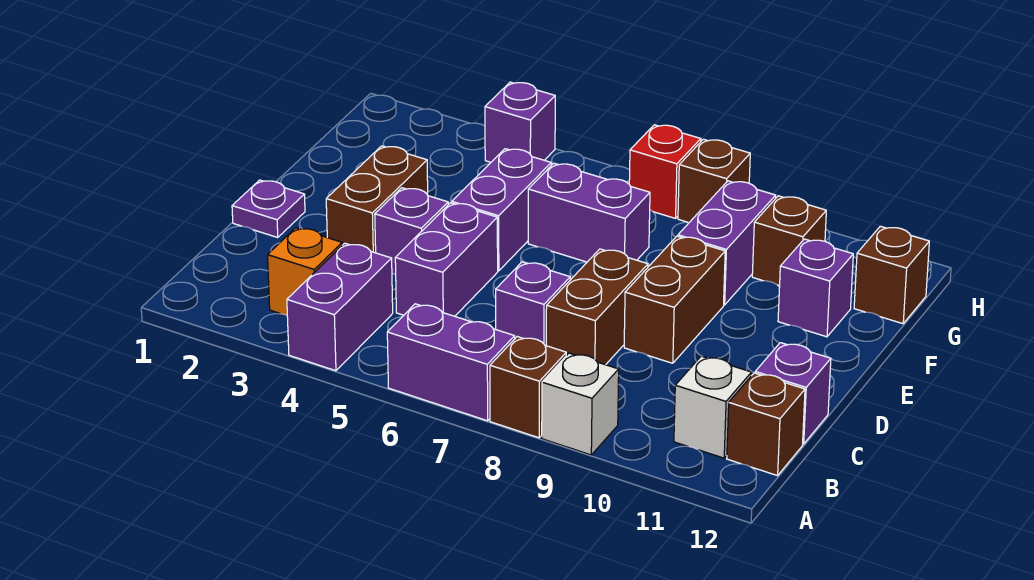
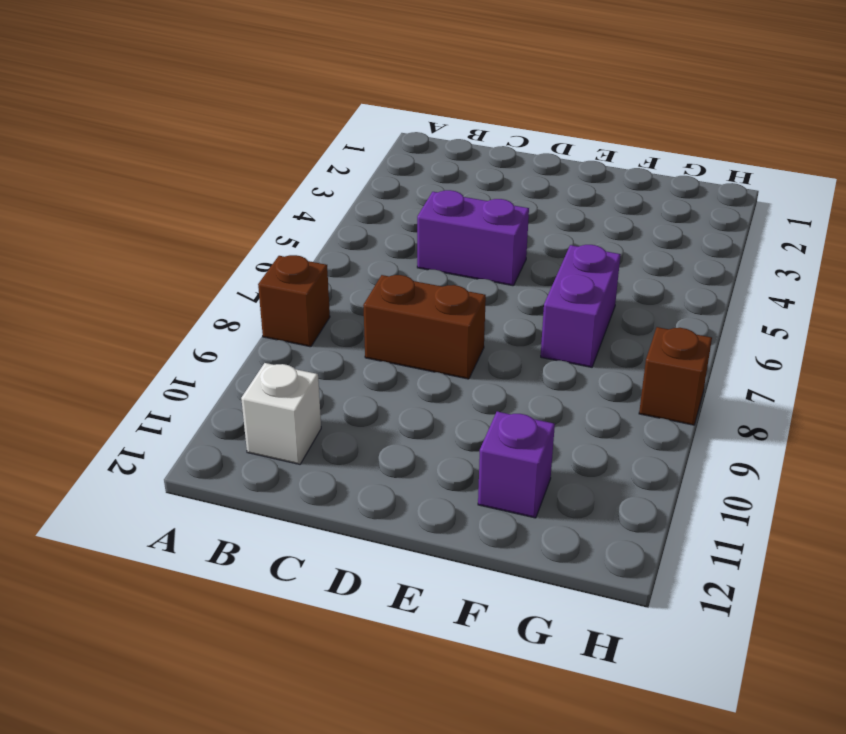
none -> purple brick A4:B4 level 1
none -> purple brick A6:A7 level 1
none -> white brick A9 level 1

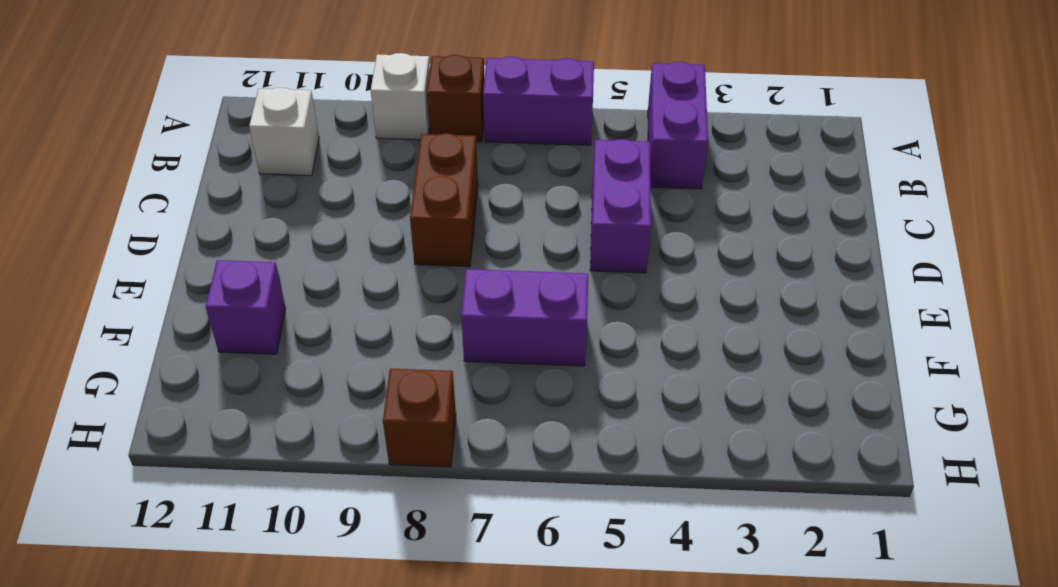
none -> orange brick B3 level 1
none -> brown brick B12 level 1
none -> purple brick C7 level 1

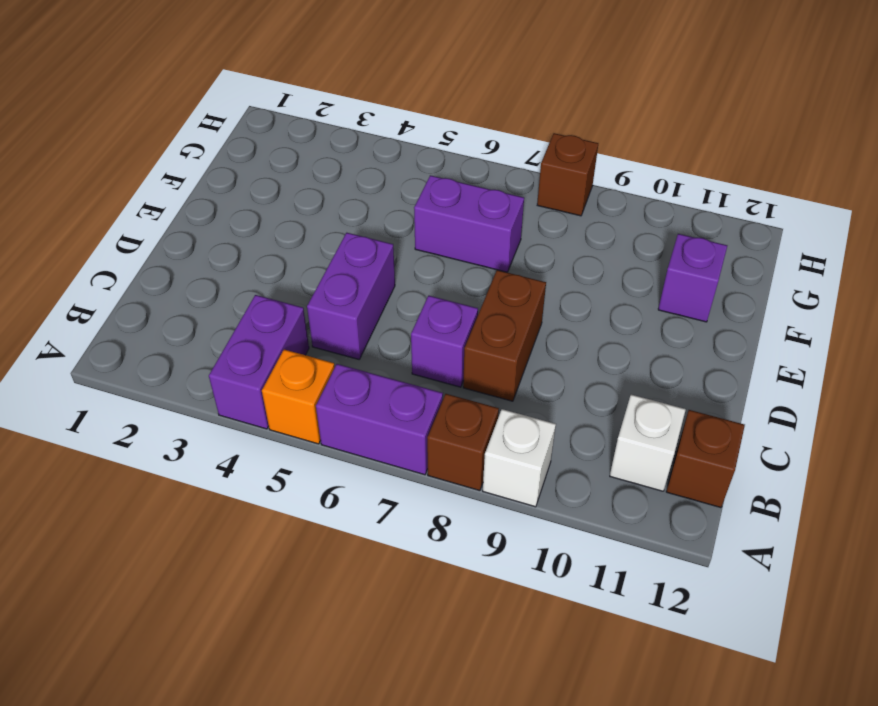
orange brick A5 level 1 -> orange brick B3 level 1
none -> purple brick C12 level 1
none -> purple plate D1 level 1
none -> brown brick D3:E3 level 1

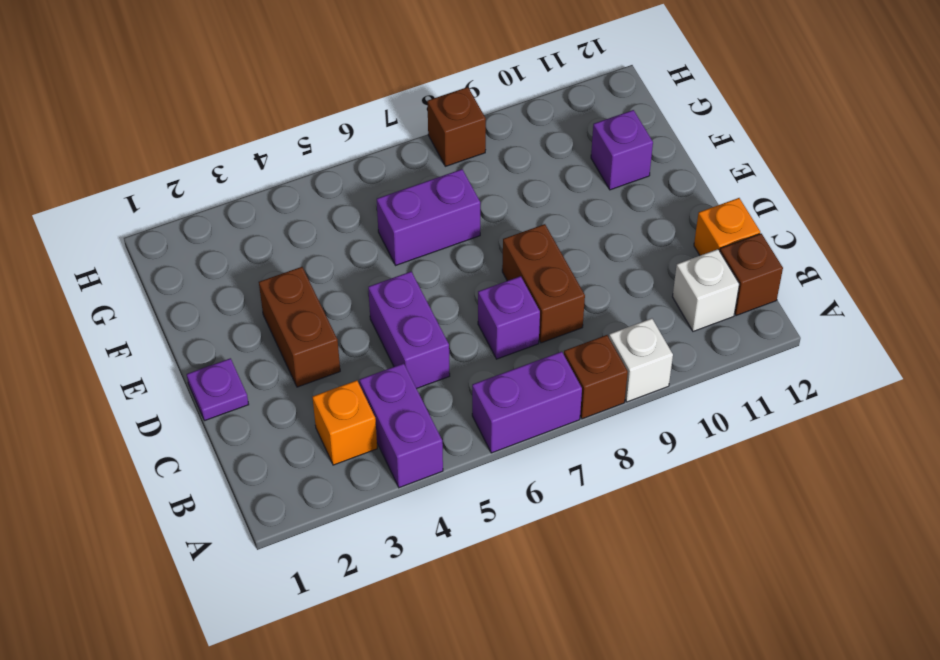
orange brick C12 level 1 -> purple brick C12 level 1
none -> purple brick D4 level 1
none -> brown brick D9:E9 level 1
none -> purple brick E5:F5 level 1

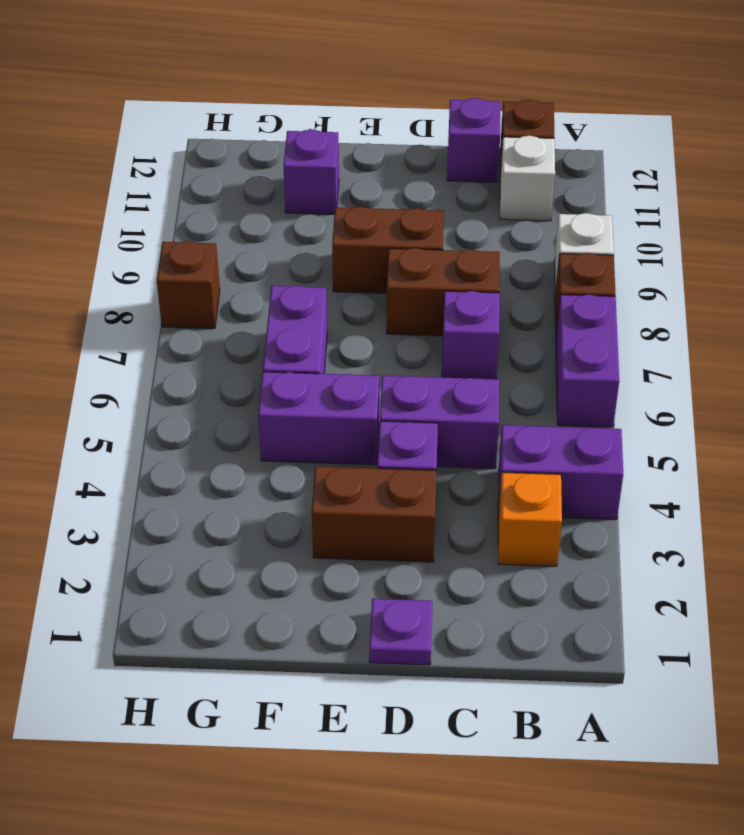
none -> purple brick F9:G9 level 1
none -> brown brick G10 level 1
none -> brown brick G12 level 1

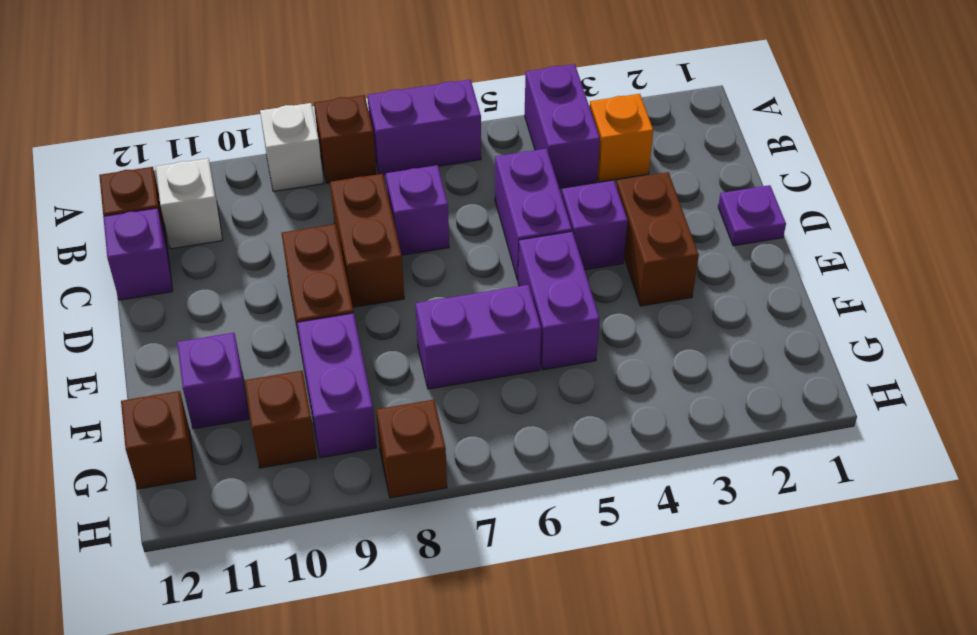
none -> purple brick H4 level 1
none -> red brick H7 level 1

